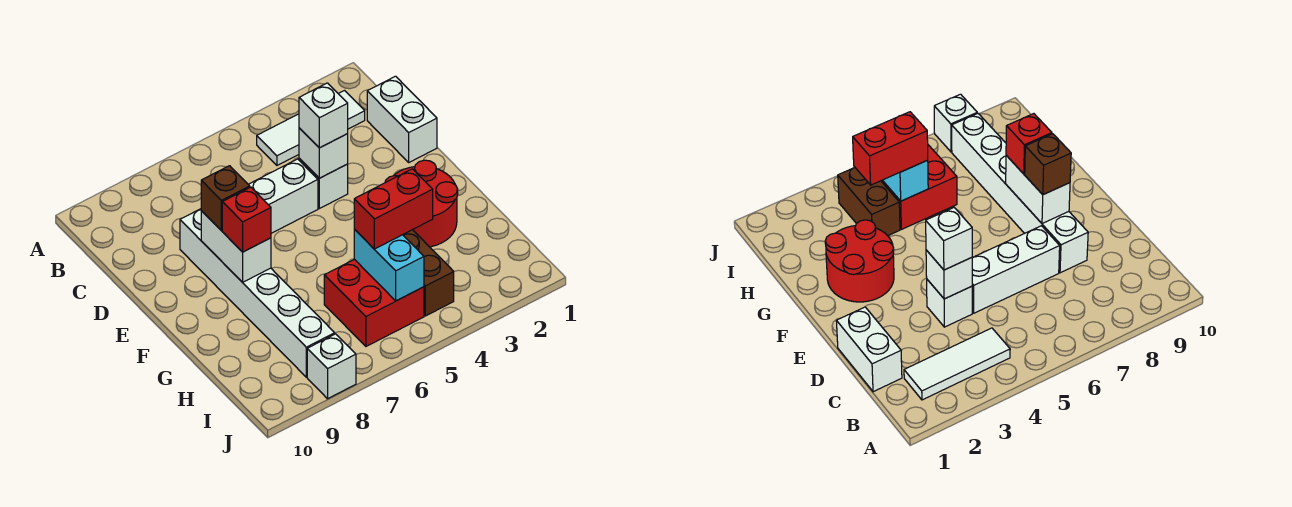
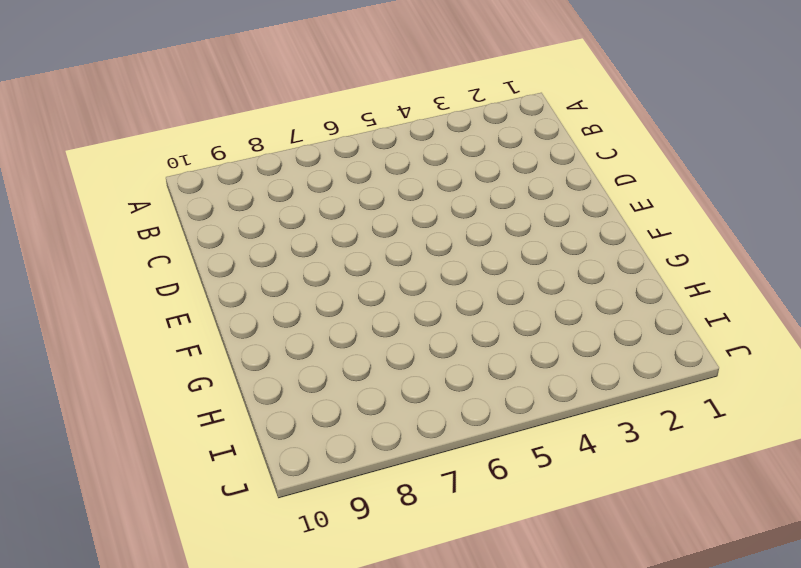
none -> white tile B2:B4 level 1
none -> white brick C1:D1 level 1
none -> white brick D4 level 1

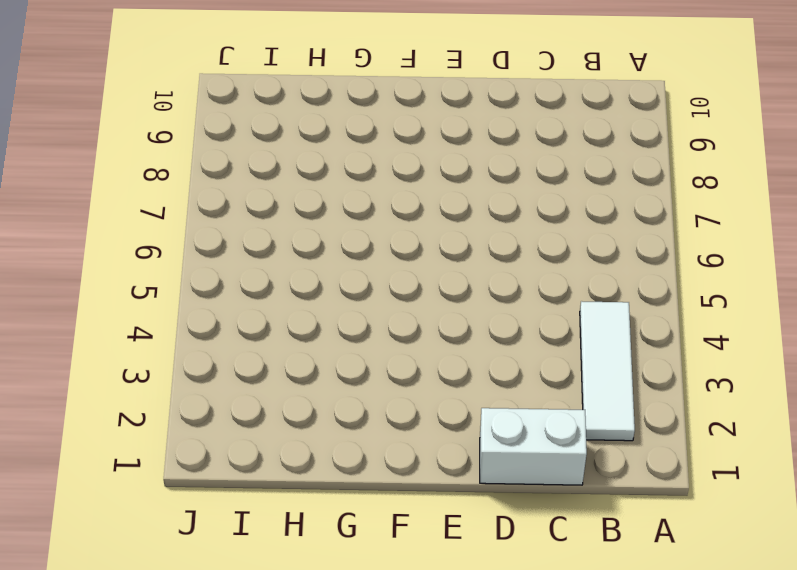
none -> white brick D4 level 1
none -> white brick D5:D7 level 1
none -> white brick D8:I8 level 1

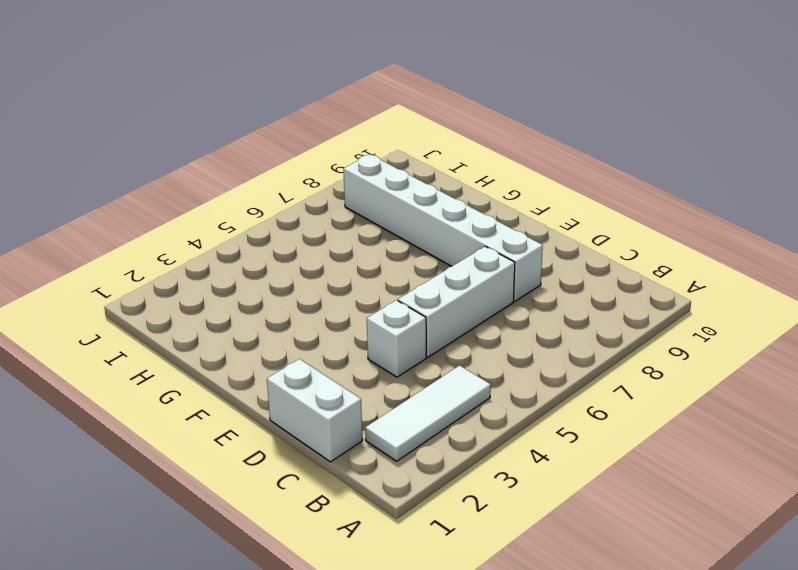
none -> red round brick F2:G3 level 1
none -> brown brick H4:I4 level 1
none -> red brick H5:I6 level 1

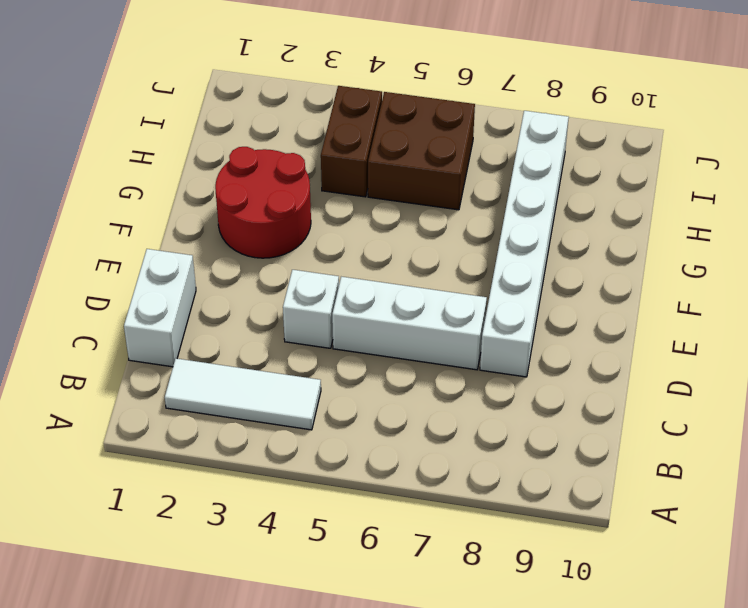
brown brick H5:I6 level 1 -> red brick H5:I6 level 1
none -> white brick J8 level 1
none -> white brick D4 level 2
none -> white brick E8:F8 level 2

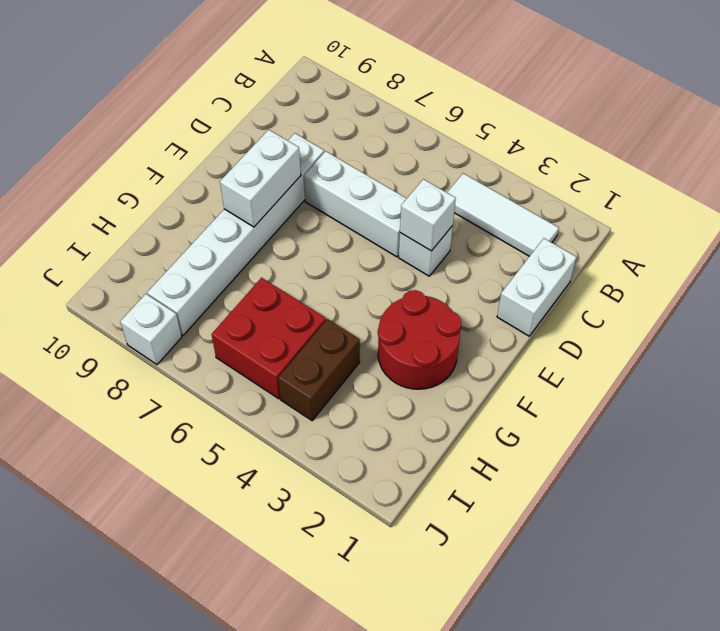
none -> cyan brick H5:I5 level 2
none -> white brick D4 level 3
none -> brown brick E8 level 3

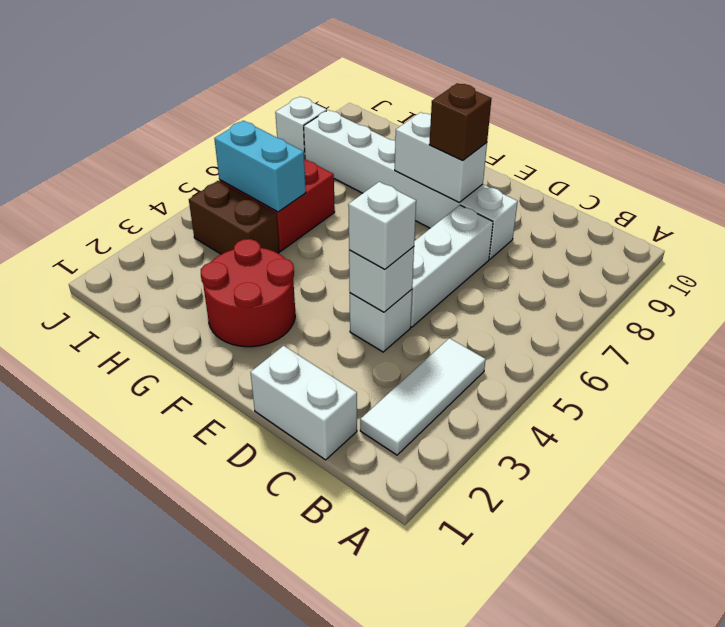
none -> red brick F8 level 3
none -> red brick H4:H5 level 3

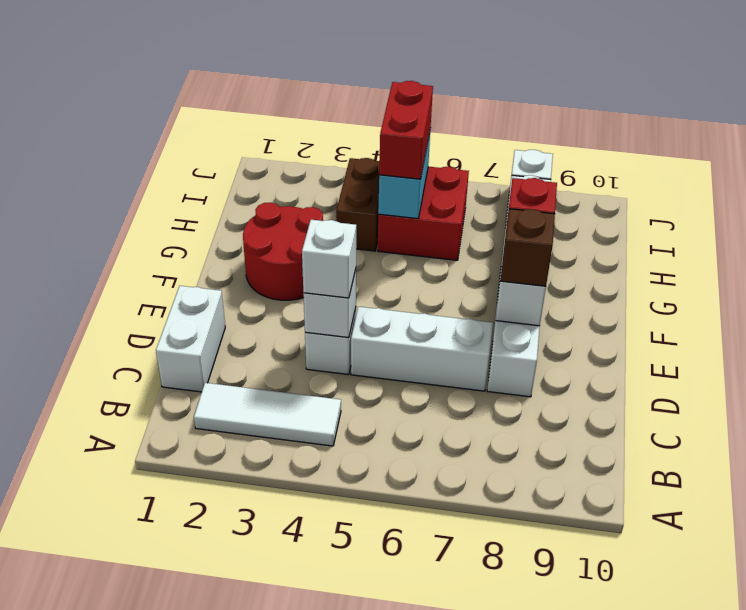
red brick H5:I5 level 3 -> red brick H4:H5 level 3

